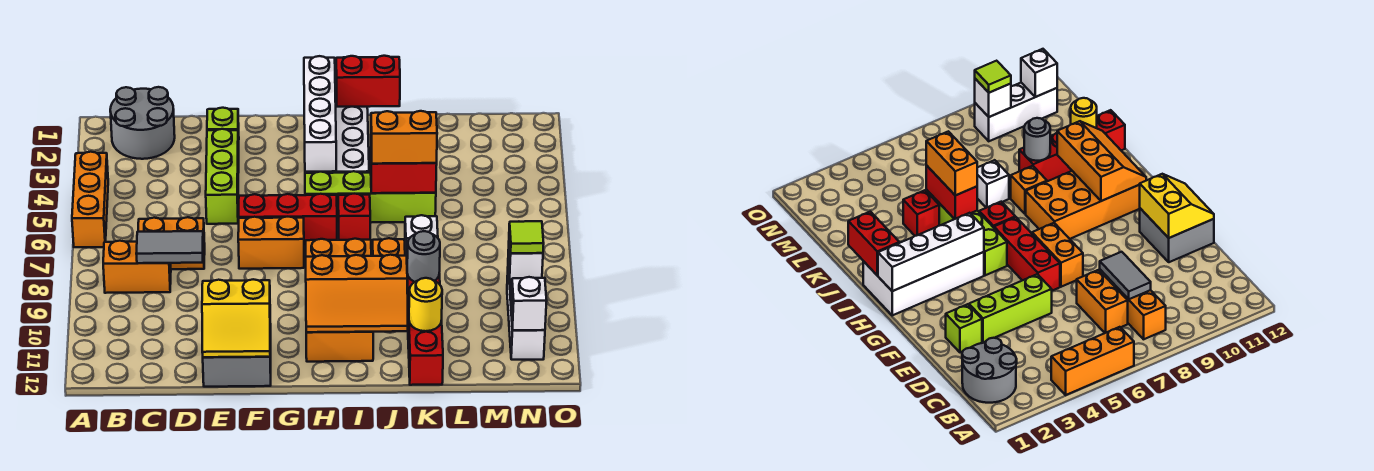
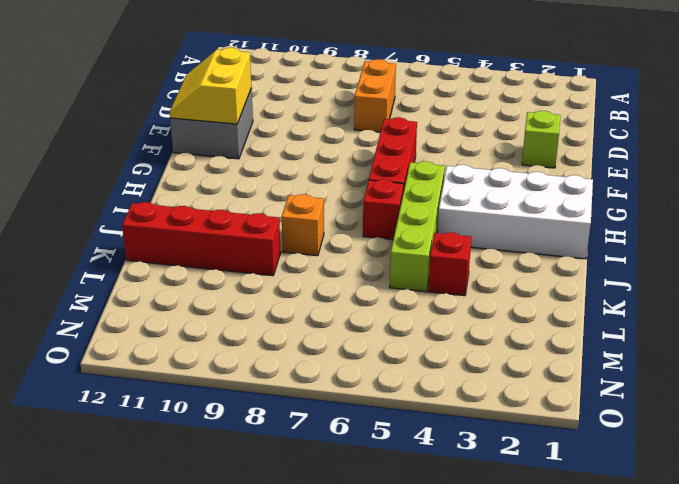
none -> orange brick A4:A6 level 1
none -> grey round brick B1:C2 level 1
none -> orange brick B8:C8 level 1
none -> lime brick E3:E5 level 1

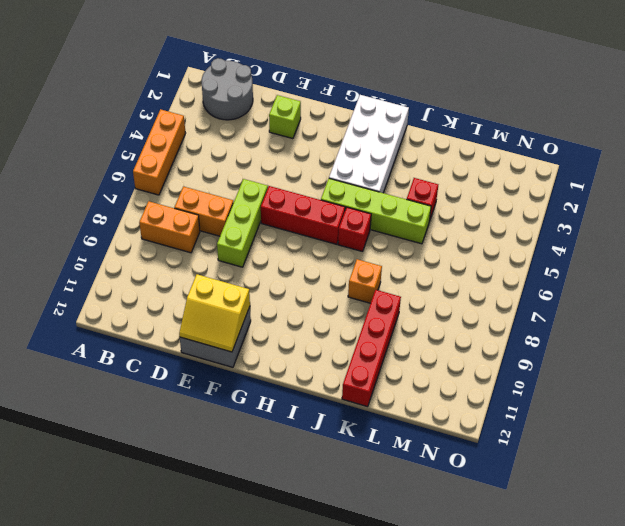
lime brick E6:E8 level 1 -> lime brick E3:E5 level 1
none -> orange brick F7:G7 level 1
none -> orange brick H8:I11 level 1
none -> white brick K7 level 1
none -> white brick N9:N11 level 1

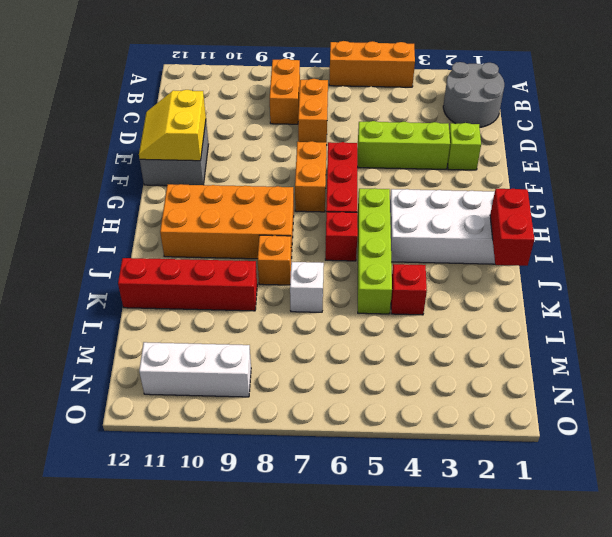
none -> grey tile C8:D8 level 2
none -> white brick H1:H4 level 2
none -> orange slope H10:J11 level 2 top 10
none -> red brick J5:K5 level 2

